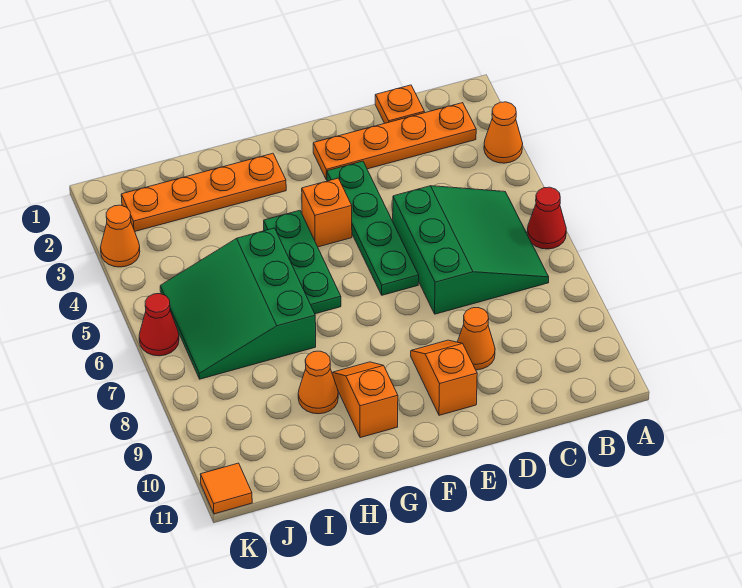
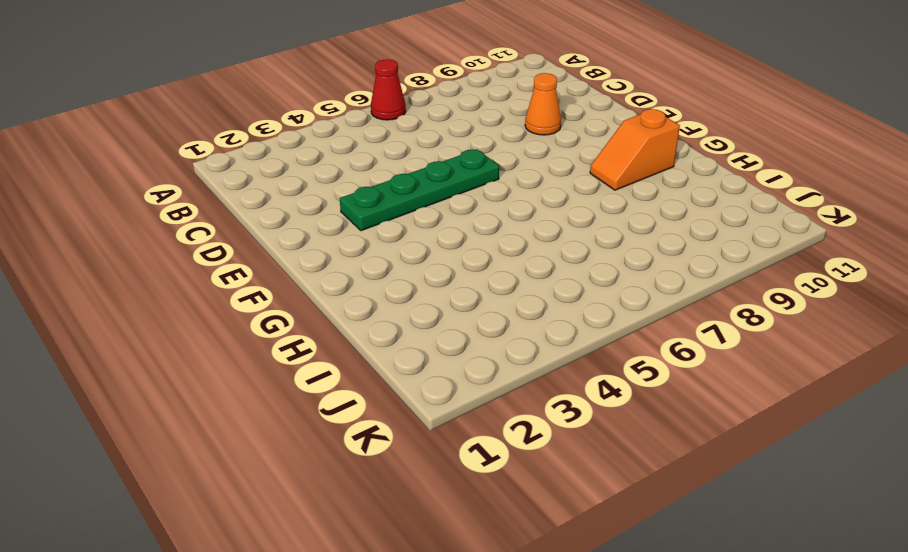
none -> orange cone A3 level 1
none -> orange plate B2:E2 level 1
none -> green slope B5:D7 level 1 top D

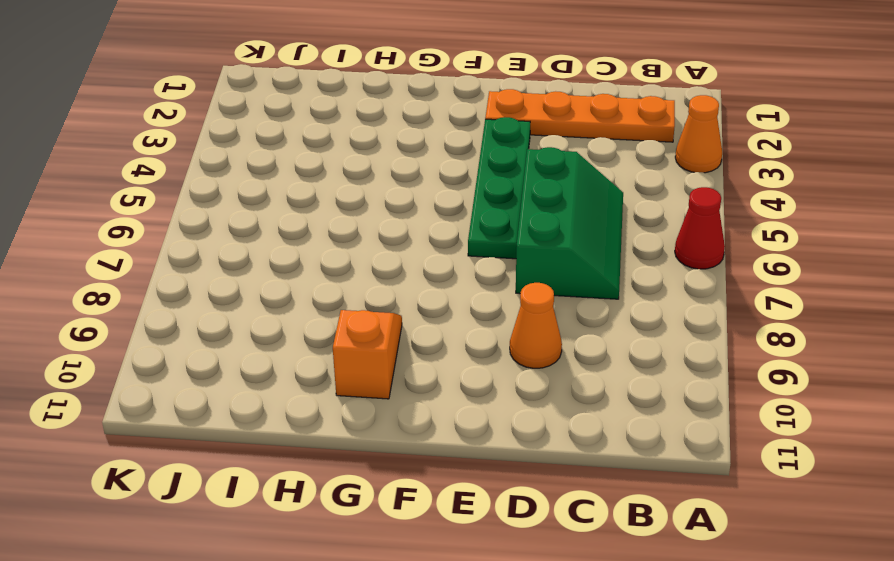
green slope C5:D7 level 1 top D -> green slope B5:D7 level 1 top D
none -> orange plate C1 level 1
none -> orange slope E9:E10 level 1 top 10
none -> orange brick F4 level 1

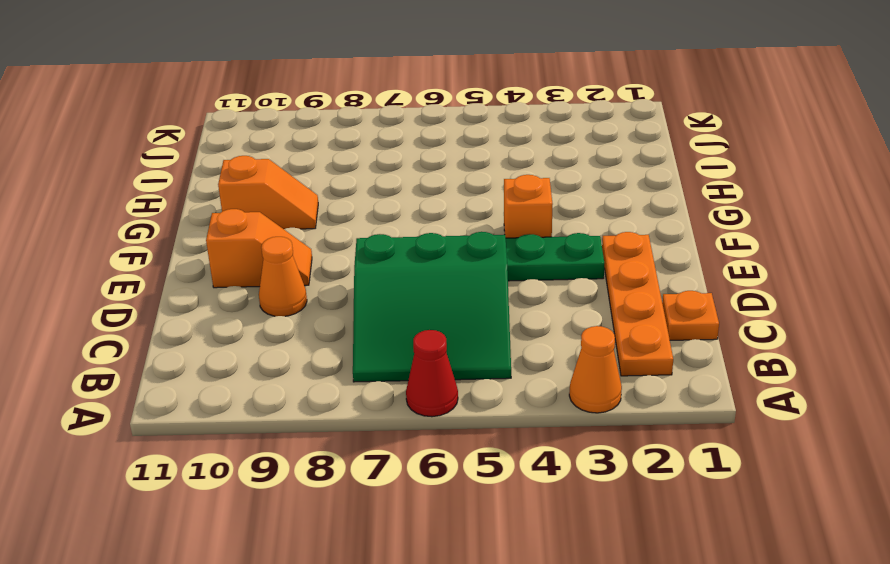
none -> orange plate G2:J2 level 1
none -> green plate G4:G6 level 1
none -> green slope H5:J7 level 1 top H

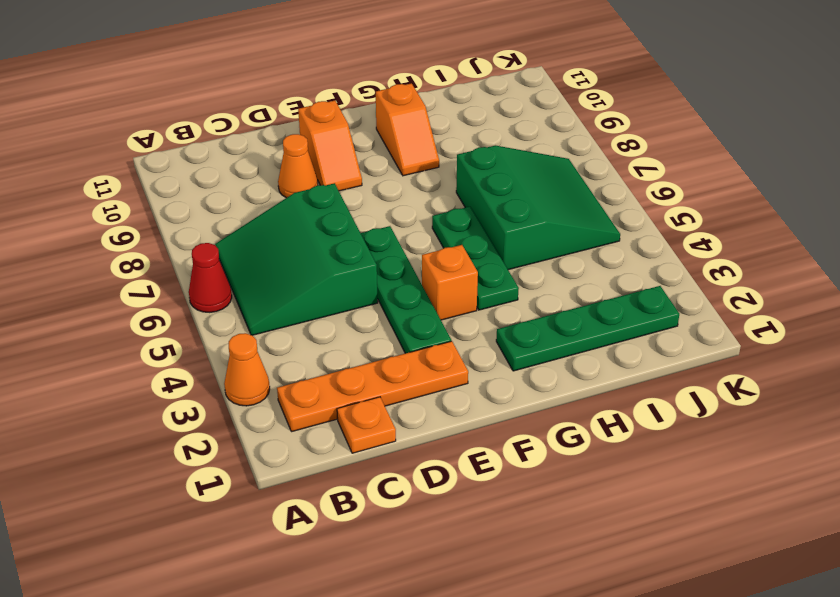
green plate G2:J2 level 1 -> orange plate G2:J2 level 1
none -> orange cone H9 level 1
none -> orange cone K3 level 1
none -> red cone K6 level 1

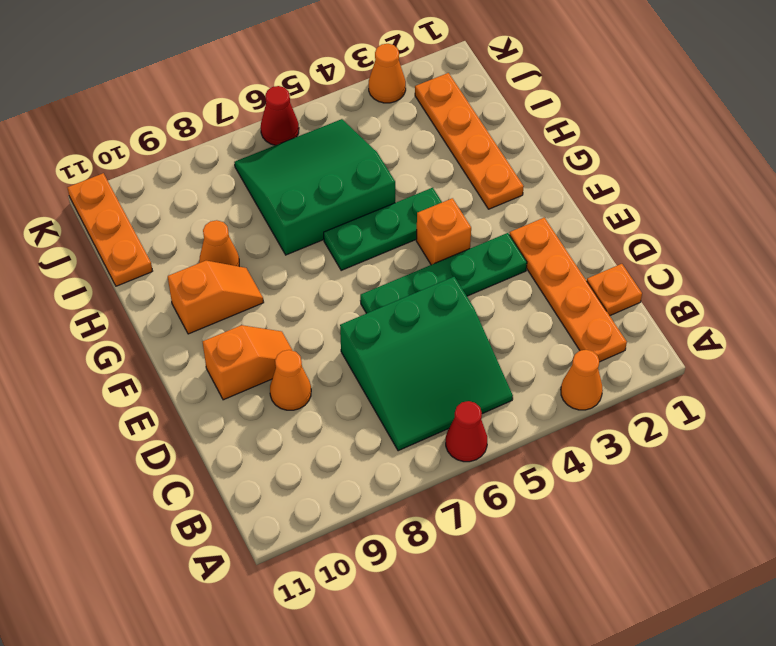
orange plate I11:K11 level 1 -> orange tile K11 level 1

